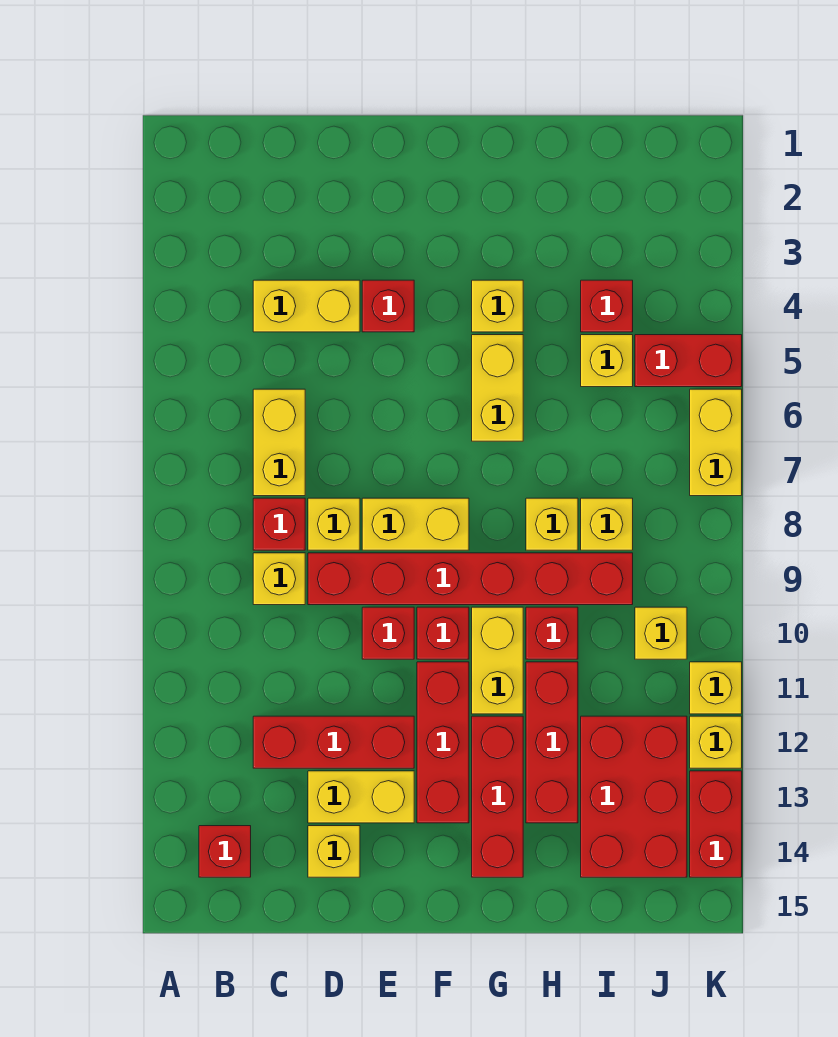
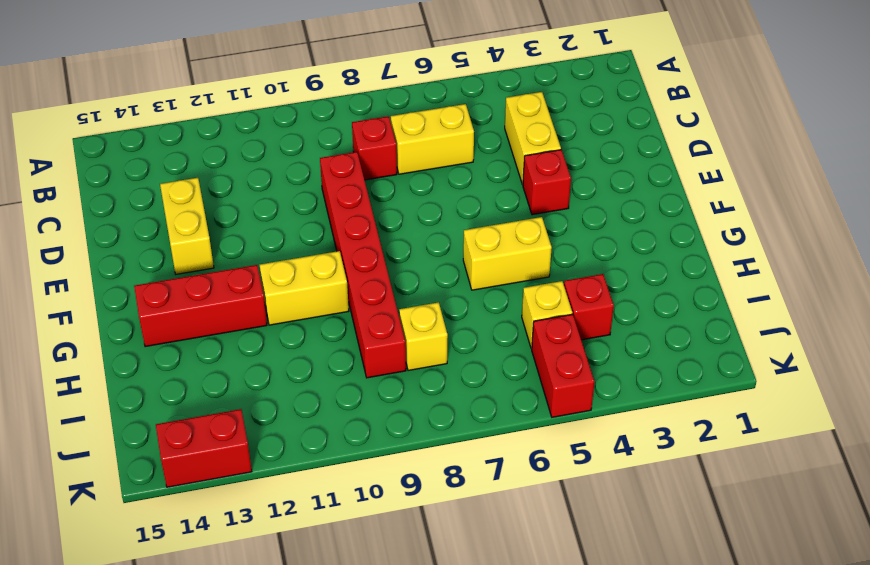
none -> red brick B14 level 1
none -> yellow brick C9 level 1
none -> red brick C12:E12 level 1
none -> yellow brick D8 level 1

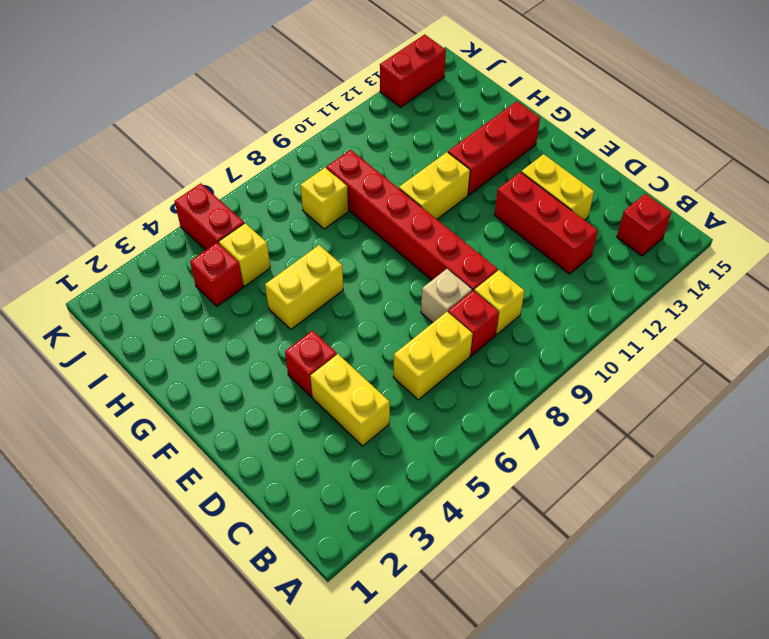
tan brick D8 level 1 -> yellow brick D8 level 1
none -> yellow brick D14 level 1
none -> yellow brick E8:F8 level 1
none -> red brick E10 level 1
none -> red brick F10 level 1

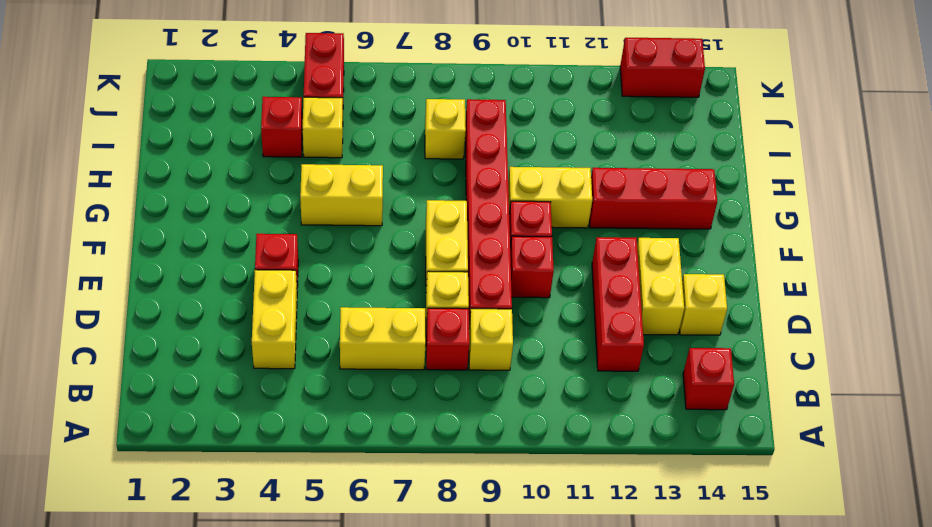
none -> red brick F11:F13 level 1
none -> yellow brick G4 level 1
none -> yellow brick H8 level 1
none -> red brick H10 level 1

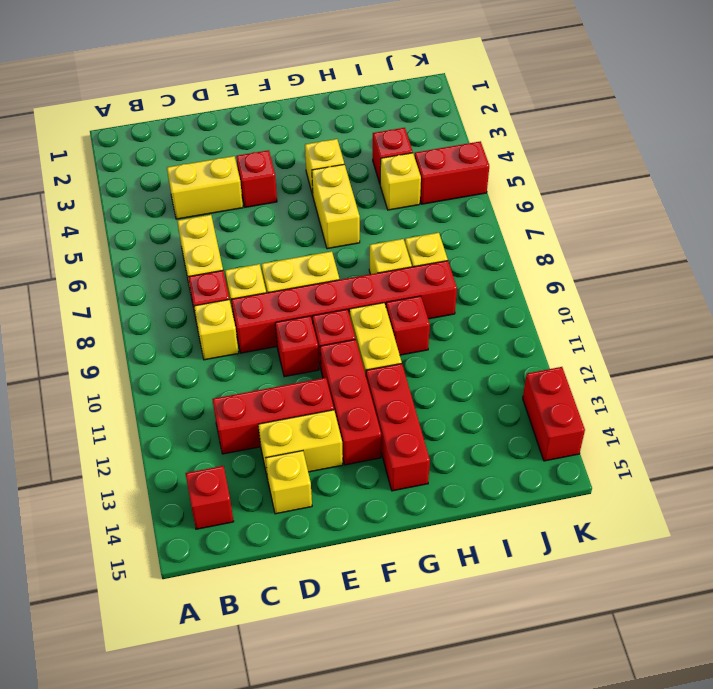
none -> red brick H11:H13 level 1
none -> red brick I12:J14 level 1
none -> yellow brick J10 level 1
none -> yellow brick K6:K7 level 1

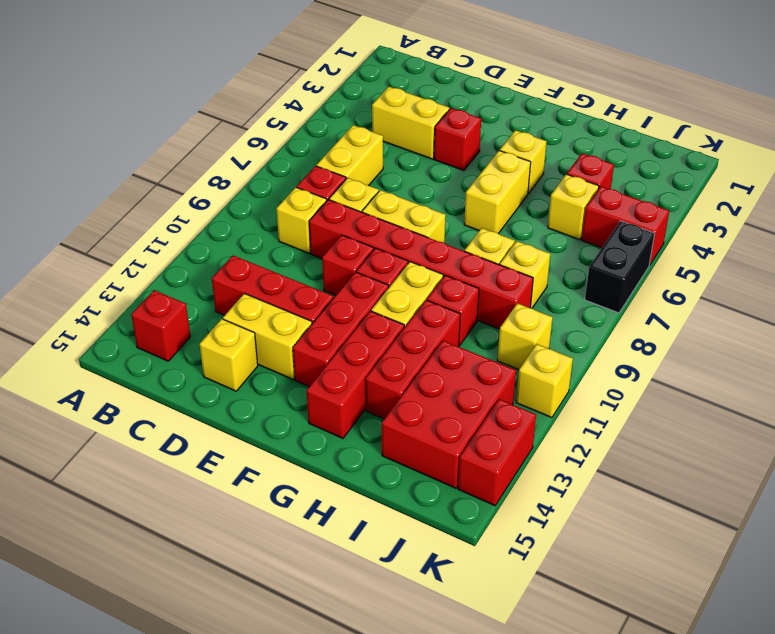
black brick K6:K7 level 1 -> yellow brick K6:K7 level 1
none -> yellow brick K12 level 1

